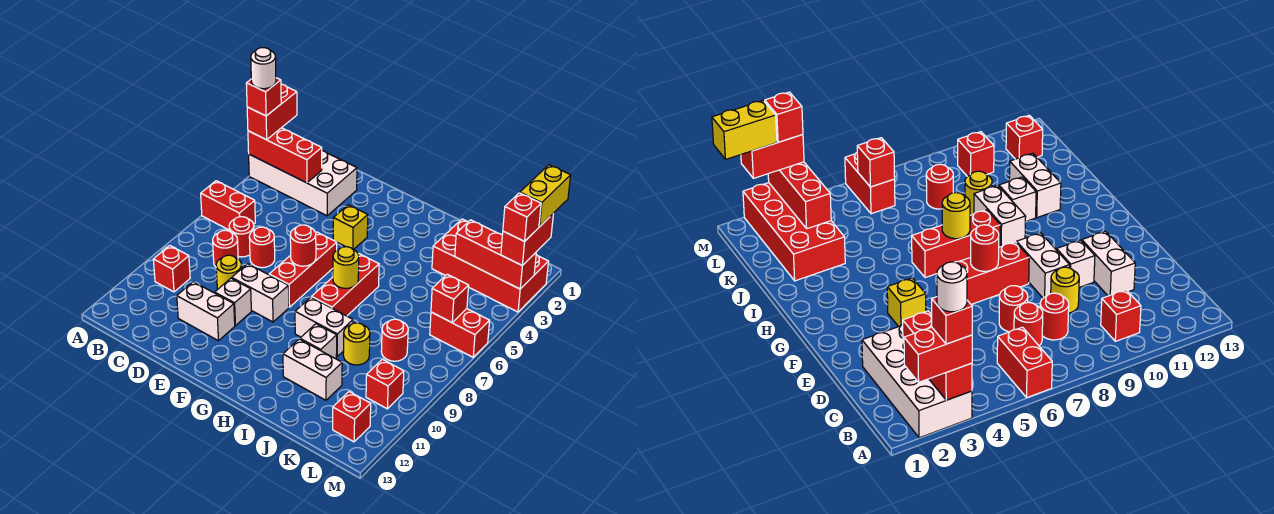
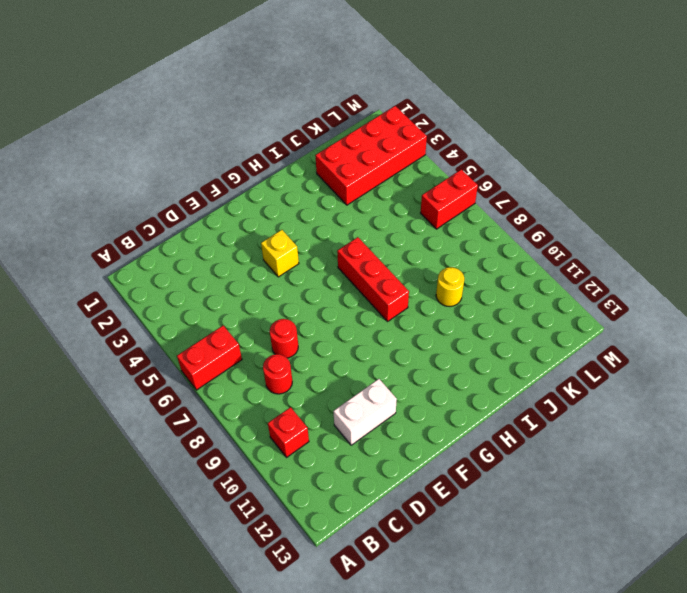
none -> white brick A2:D3 level 1
none -> red round brick C7 level 1
none -> yellow round brick D9 level 1
none -> white brick E9:F9 level 1

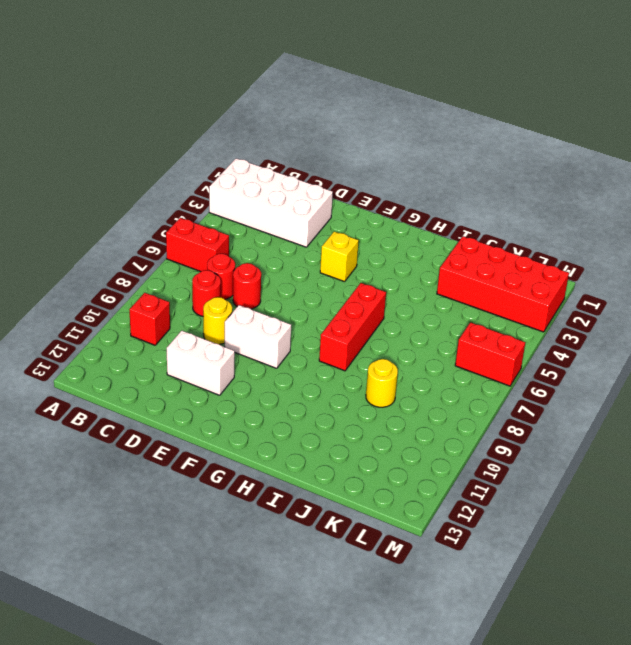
none -> white brick E10 level 1
none -> red brick F6:F8 level 1
none -> white brick H9:I9 level 1
none -> white brick I10 level 1

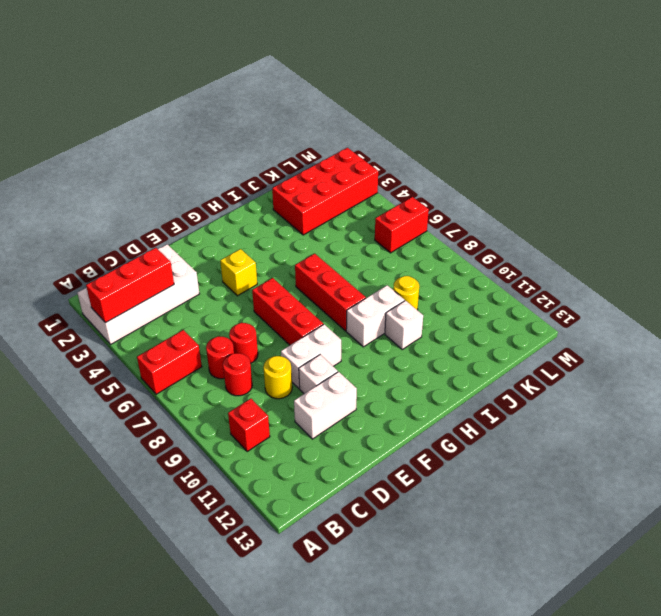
none -> white brick I11:J11 level 1
none -> red round brick K8 level 1
none -> red brick L10 level 1
none -> red brick L12 level 1

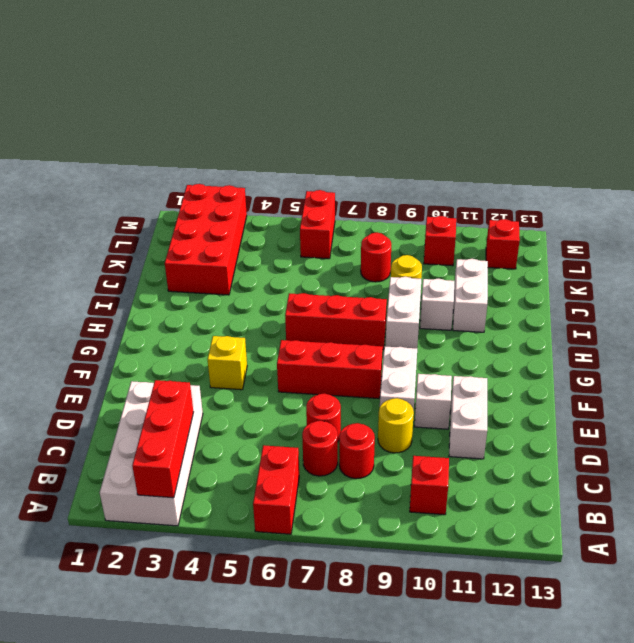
none -> red round brick F7 level 2
none -> yellow round brick H7 level 2
none -> red brick K3:M3 level 2
none -> red brick L6 level 2

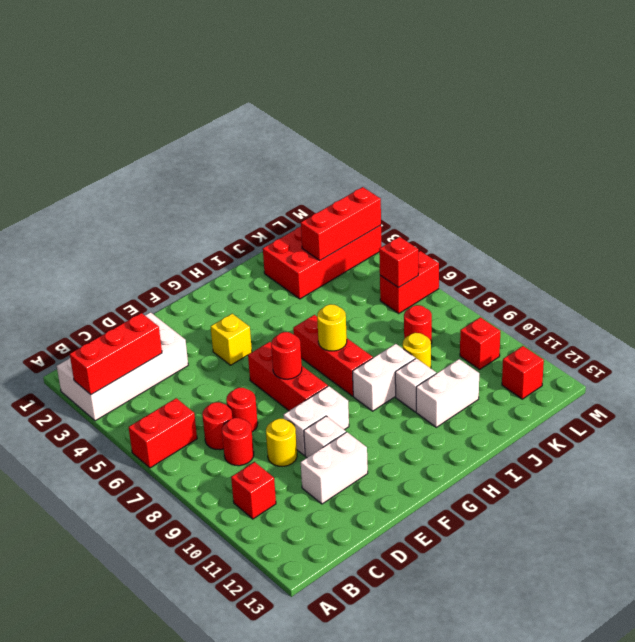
none -> red brick A2:A3 level 3
none -> red brick M2:M3 level 3
none -> red brick A3 level 4
none -> yellow brick M1:M2 level 4

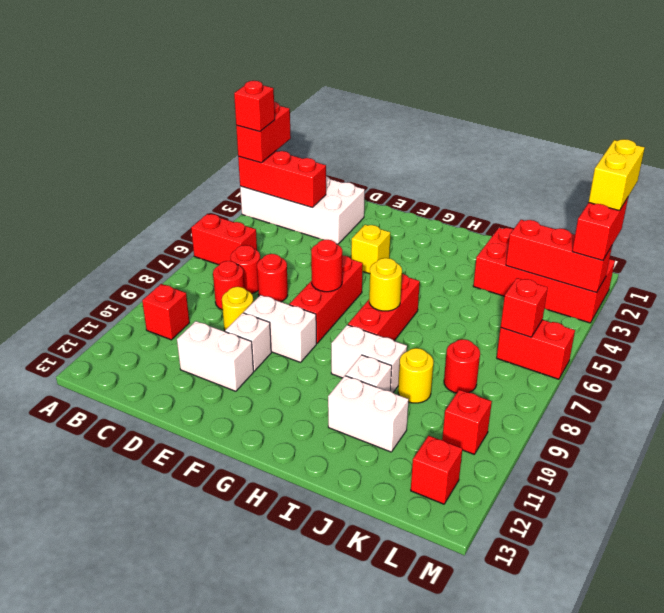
none -> red brick M3 level 4
none -> white round brick A3 level 5

